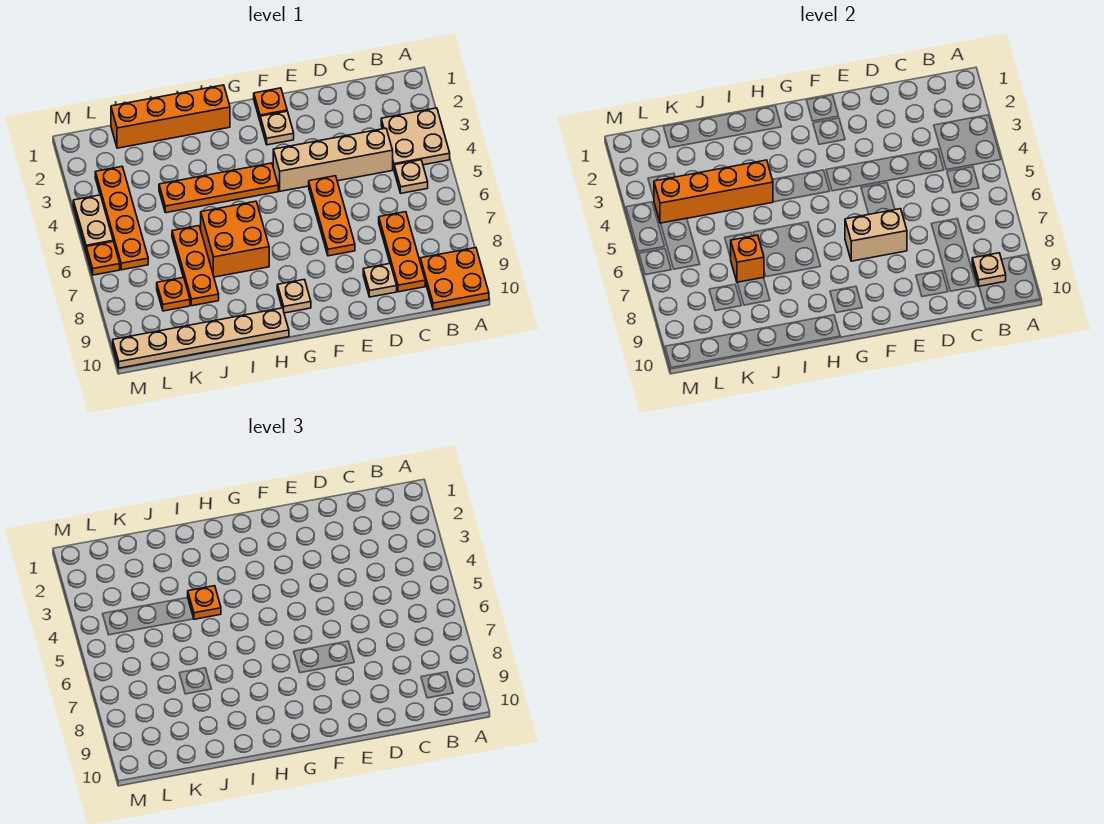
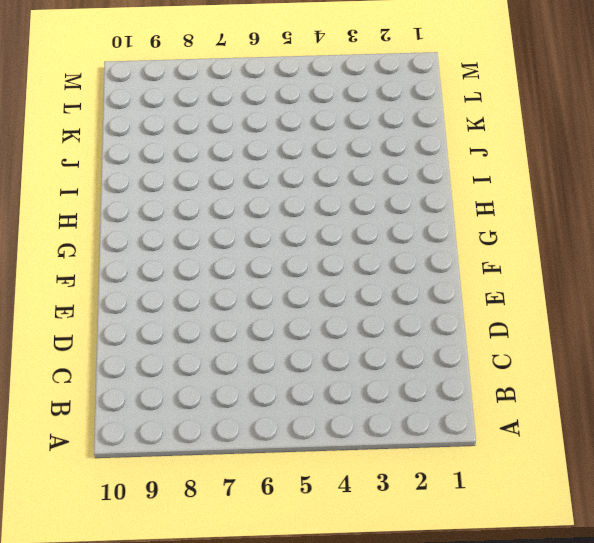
none -> tan plate A3:B4 level 1
none -> orange plate A9:B10 level 1
none -> tan plate B5 level 1

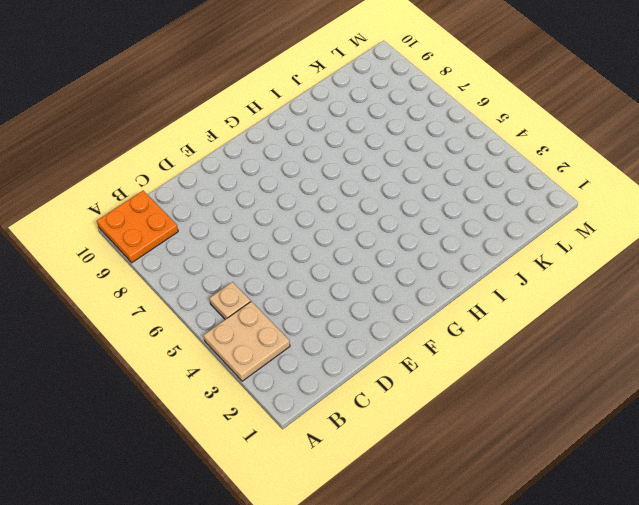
none -> tan brick C4:F4 level 1
none -> orange plate C7:C9 level 1
none -> tan plate D9 level 1

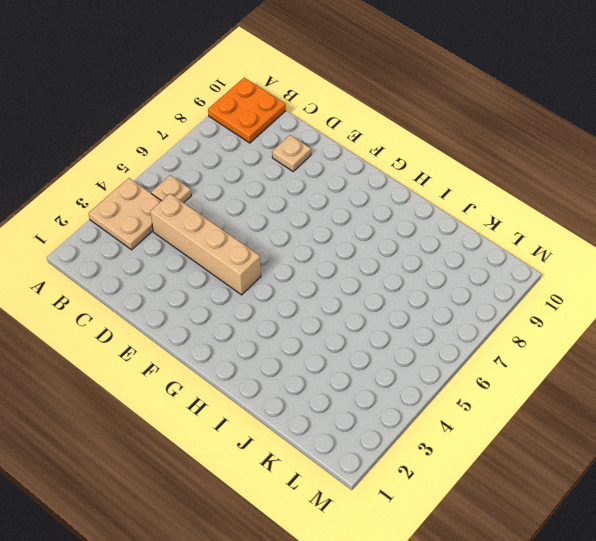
none -> orange plate C7:C9 level 1
none -> orange plate E5:E7 level 1
none -> orange plate F1 level 1

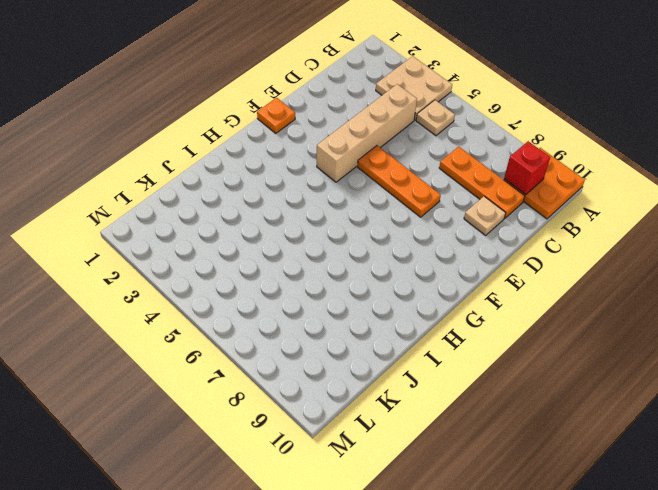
red brick B9 level 2 -> tan plate B9 level 2
none -> tan plate F2 level 1
none -> orange plate G4:J4 level 1
none -> tan plate G9 level 1

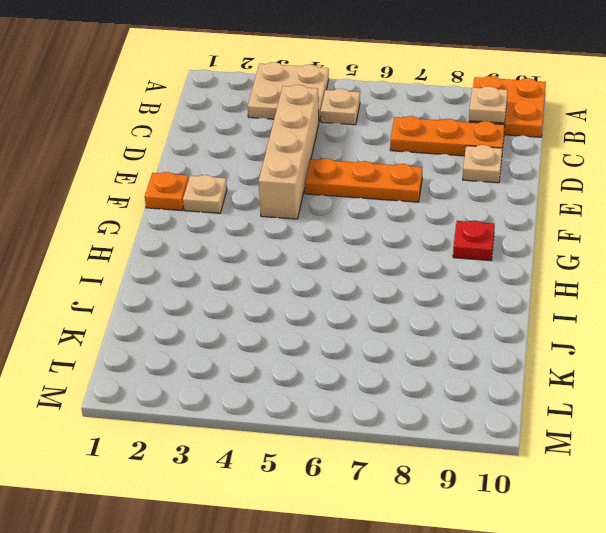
red plate G9 level 1 -> tan plate G9 level 1
none -> orange plate G4:J4 level 1
none -> orange brick H1:K1 level 1
none -> orange brick H6:I7 level 1

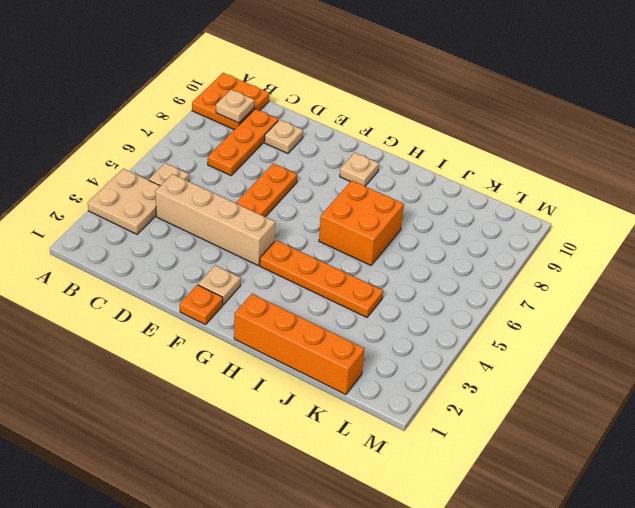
none -> tan plate H10:M10 level 1
none -> orange plate J6:J8 level 1
none -> orange plate K8 level 1

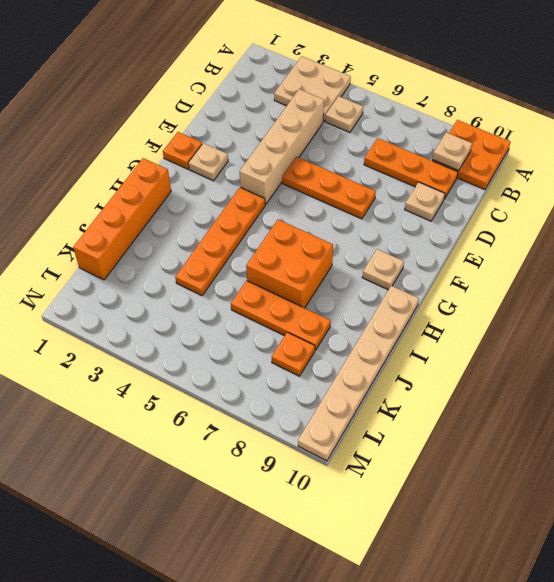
none -> orange plate L3:L6 level 1
none -> tan plate M4:M5 level 1
none -> orange plate M6 level 1

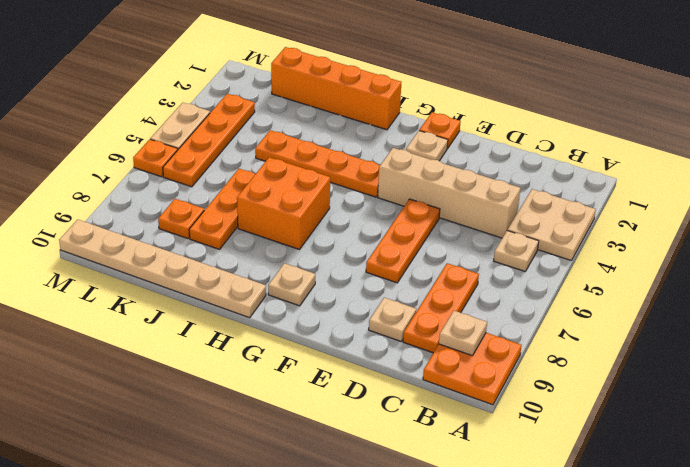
none -> tan brick E7:F7 level 2
none -> orange brick I4:L4 level 2
none -> orange brick J7 level 2

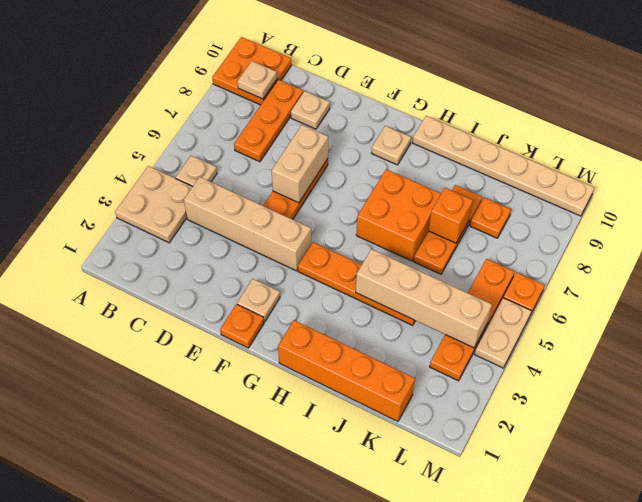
tan brick E6:E7 level 2 -> tan brick E7:F7 level 2
tan brick I4:L4 level 2 -> orange brick I4:L4 level 2
none -> orange plate I4 level 3

